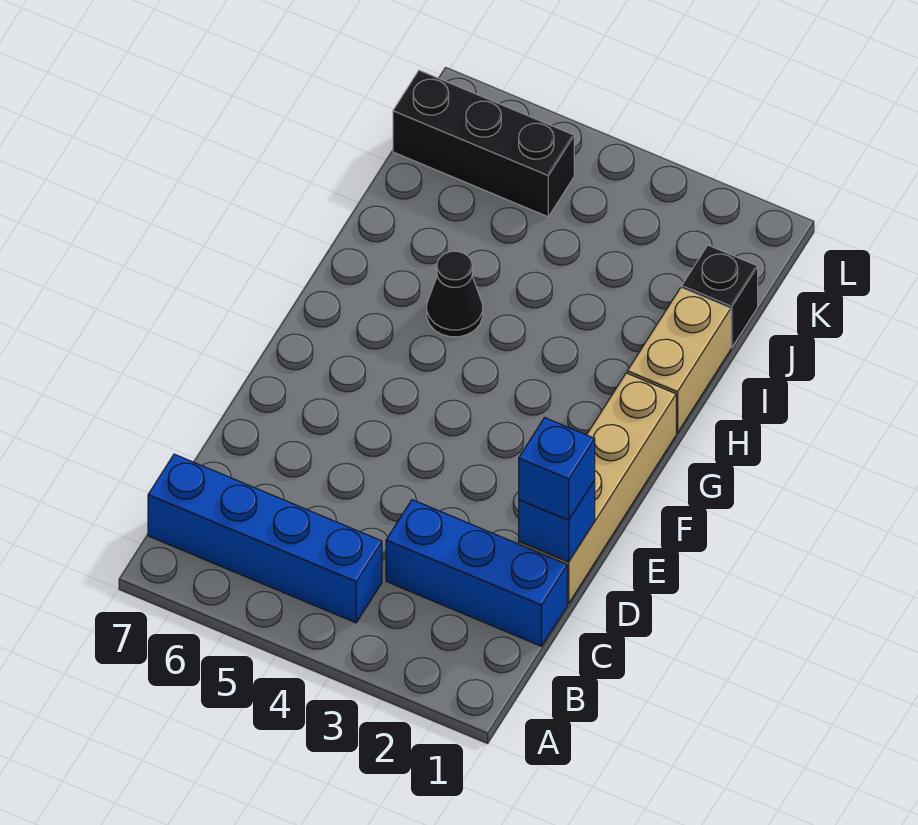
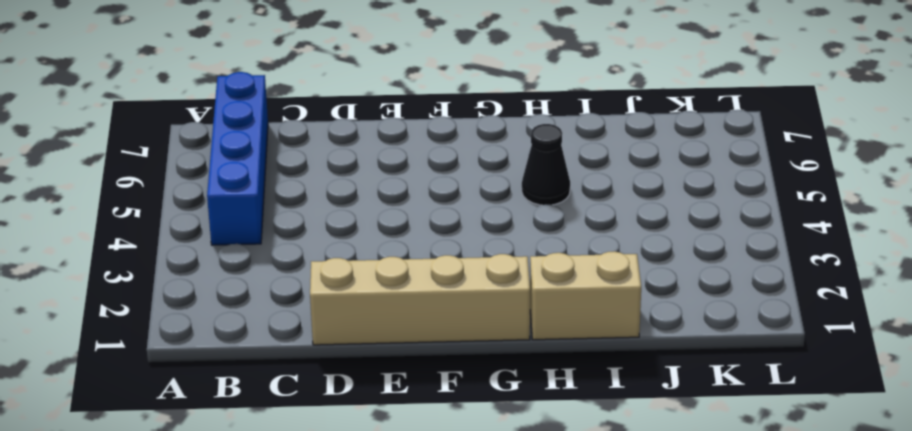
none -> blue brick C1:C3 level 1
none -> black brick J1 level 1

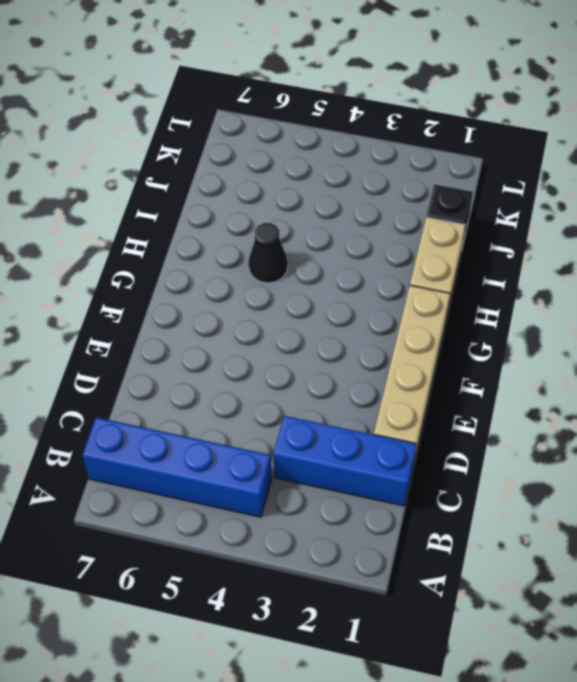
none -> black brick K5:K7 level 1
none -> blue brick D1 level 2

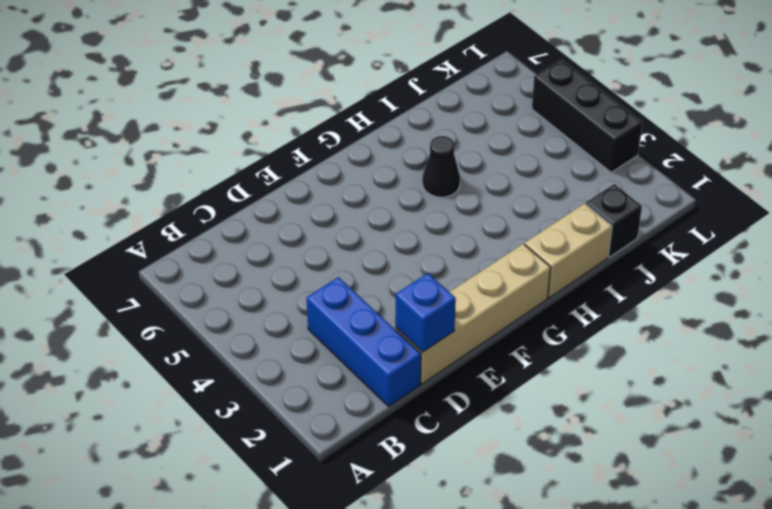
black brick L3:L5 level 1 -> black brick K5:K7 level 1
none -> blue brick B4:B7 level 1
none -> blue brick D1 level 3

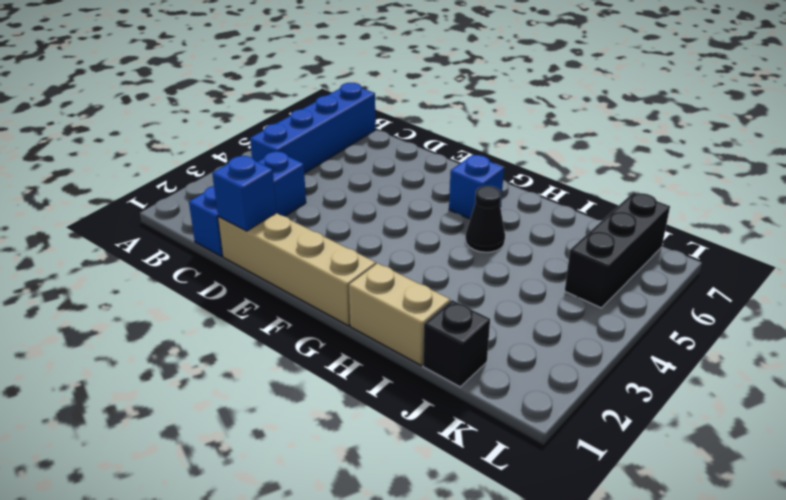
blue brick G6 level 1 -> blue brick D1 level 3

